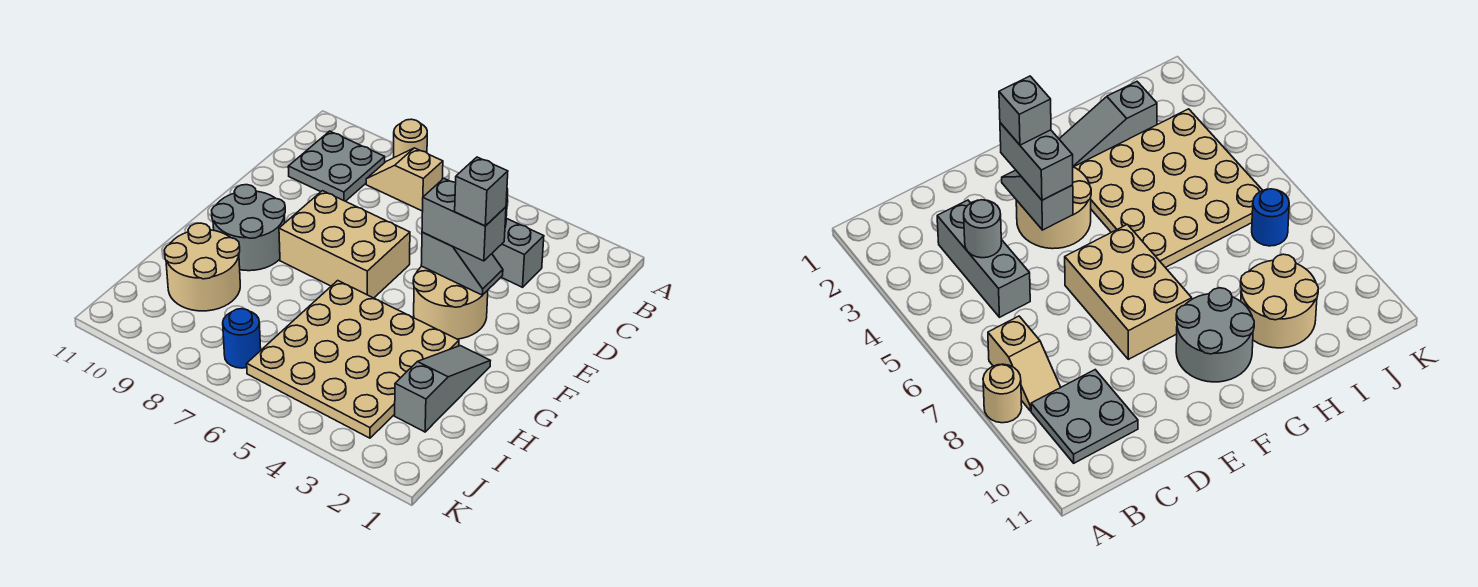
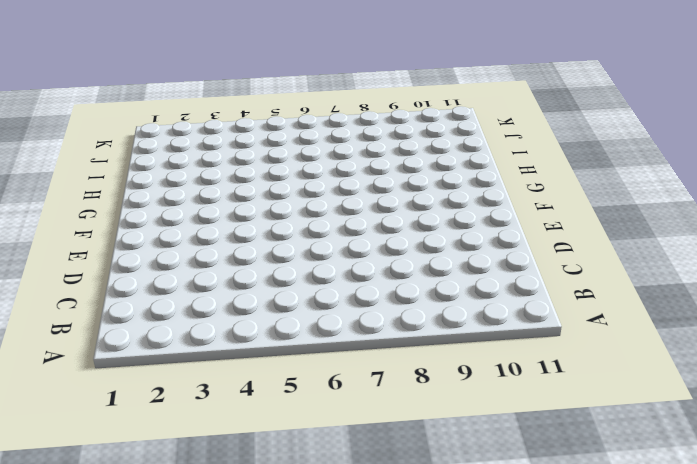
none -> tan round brick A8 level 1
none -> tan slope B7:B8 level 1 top 7
none -> grey plate B9:C10 level 1

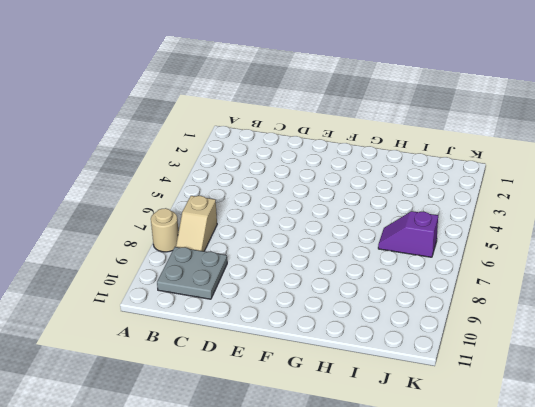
purple slope I6:J6 level 1 top J -> tan plate G3:J6 level 1
none -> grey brick C3:C5 level 1
none -> tan round brick E3:F4 level 1
none -> tan brick E6:F8 level 1

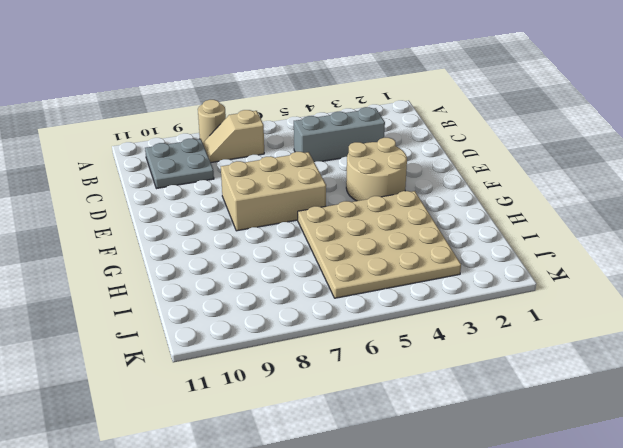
none -> grey round brick F9:G10 level 1
none -> grey slope G2:I2 level 1 top I
none -> tan round brick H9:I10 level 1

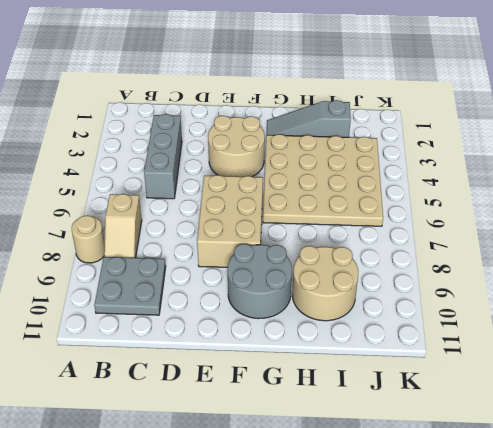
none -> blue round brick J7 level 1
none -> grey round brick C4 level 2
none -> grey slope E3:E4 level 2 top 4

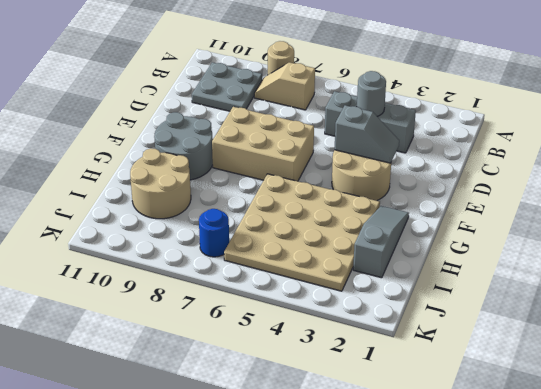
none -> grey brick E3:E4 level 3
none -> grey brick E3 level 4

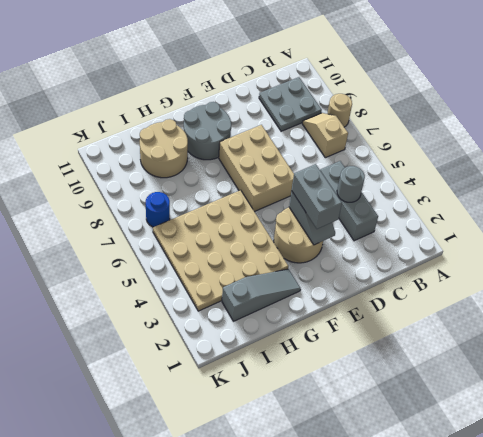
none -> grey brick E3 level 4

